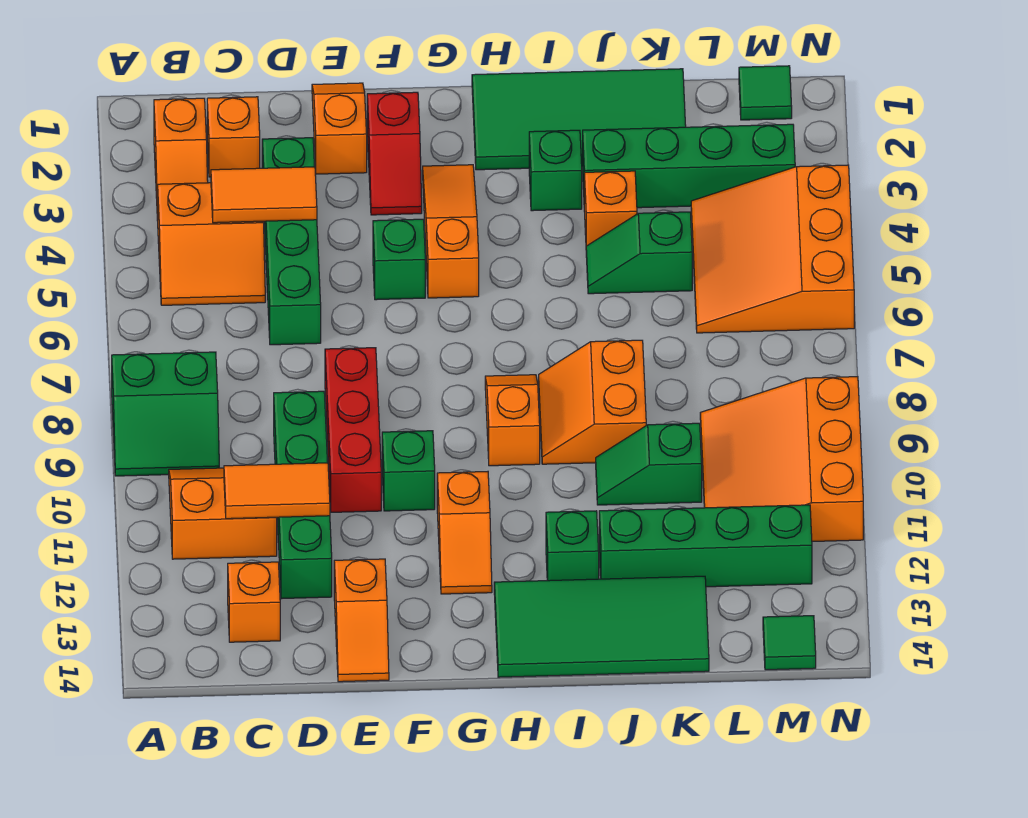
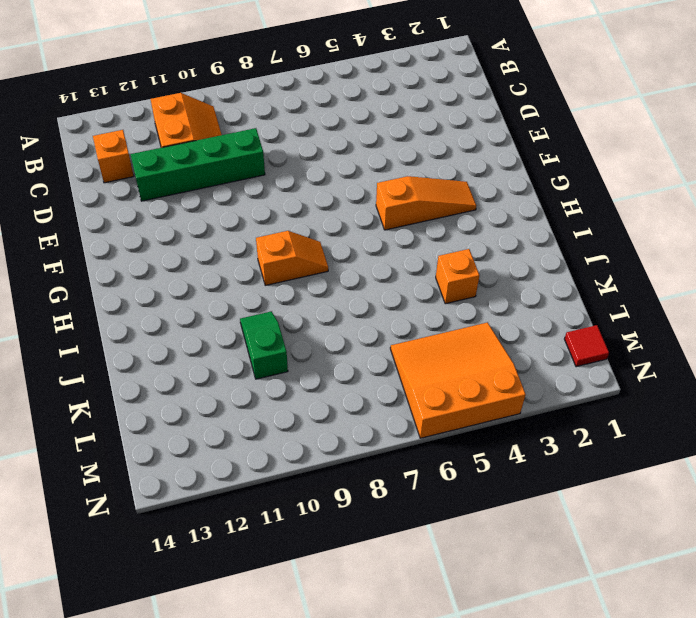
red tile M1 level 1 -> green tile M1 level 1
none -> green slope A8:B9 level 1 top 8
none -> orange slope B2:B3 level 1 top 2
none -> orange slope B4:C5 level 1 top 4
none -> orange brick C2 level 1

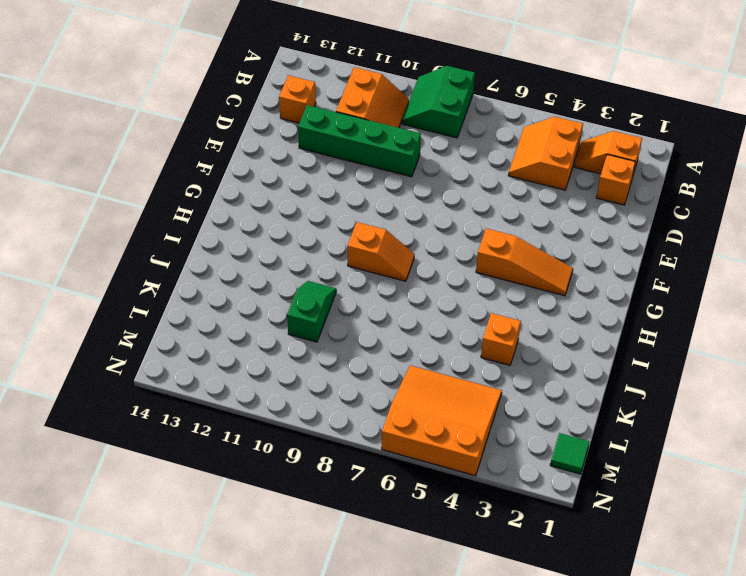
none -> green brick D3:D6 level 1
none -> orange slope E1:E2 level 1 top 2
none -> red brick E8:E10 level 1
none -> orange slope E13:E14 level 1 top 13

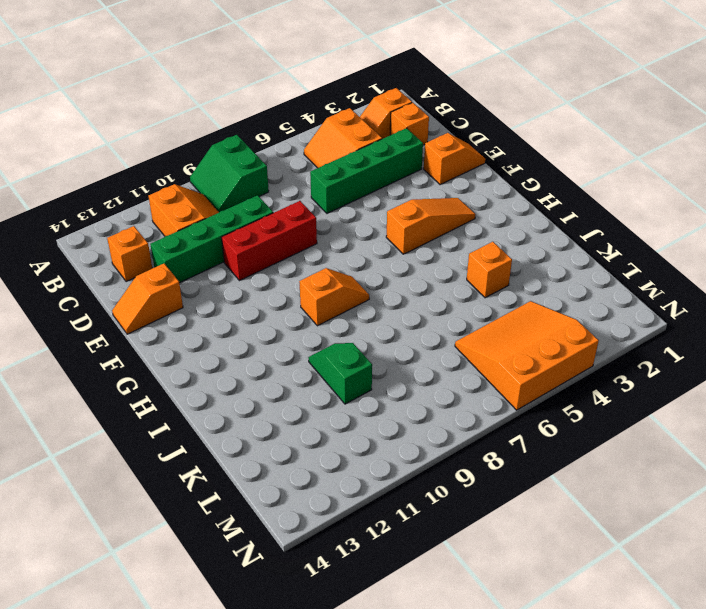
none -> red slope F2:F3 level 1 top 2
none -> green brick F5 level 1
none -> green brick F10 level 1
none -> orange slope G11:G12 level 1 top 11

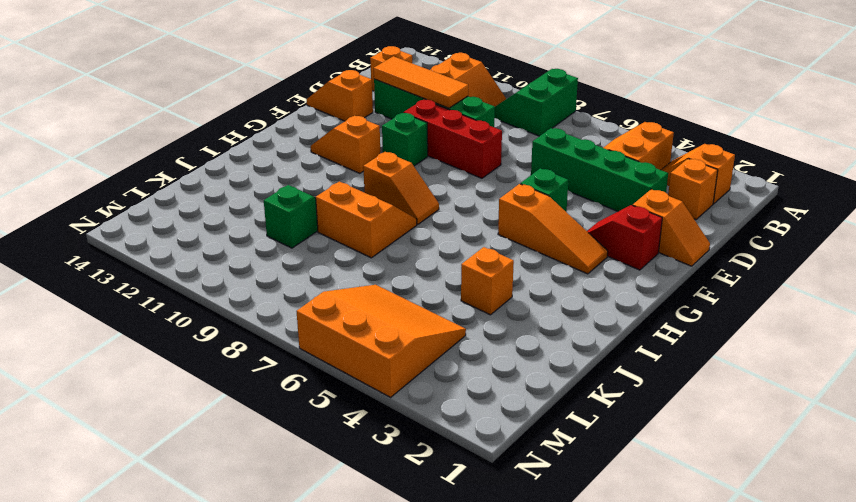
orange tile D10:D12 level 2 -> orange tile C11:D11 level 2
none -> green tile H1:K2 level 1
none -> green tile H13:K14 level 1
none -> green brick I3 level 1
none -> green brick I12 level 1

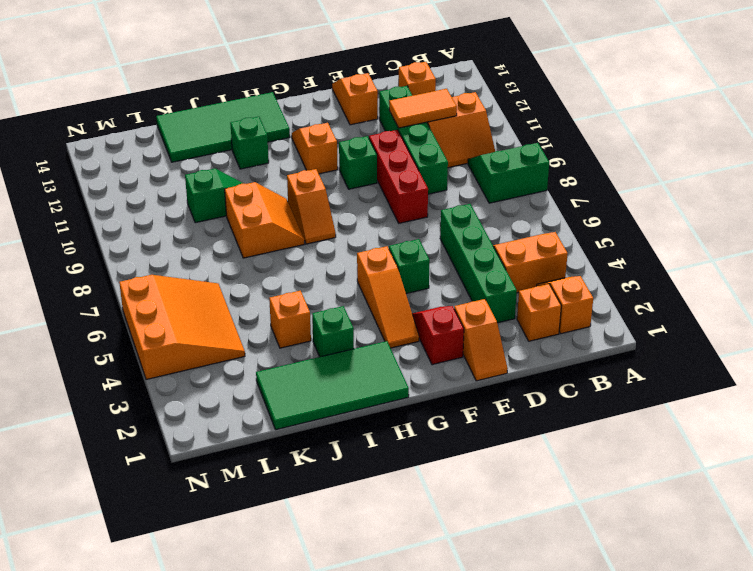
none -> green brick J3:M3 level 1
none -> green slope J5:K5 level 1 top K
none -> green brick J12:M12 level 1
none -> orange slope L9:N11 level 1 top N

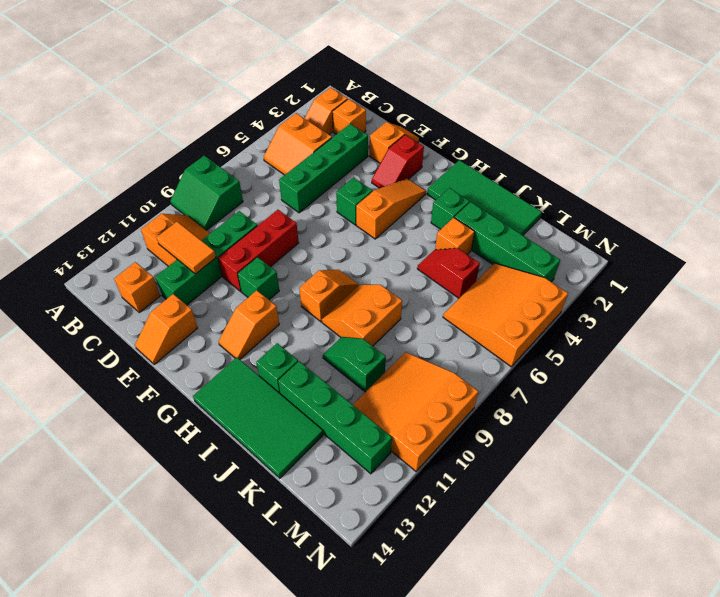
red slope J5:K5 level 1 top K -> green slope J5:K5 level 1 top K
none -> green tile M1 level 1
none -> green tile M14 level 1
none -> orange tile C4:D4 level 2

